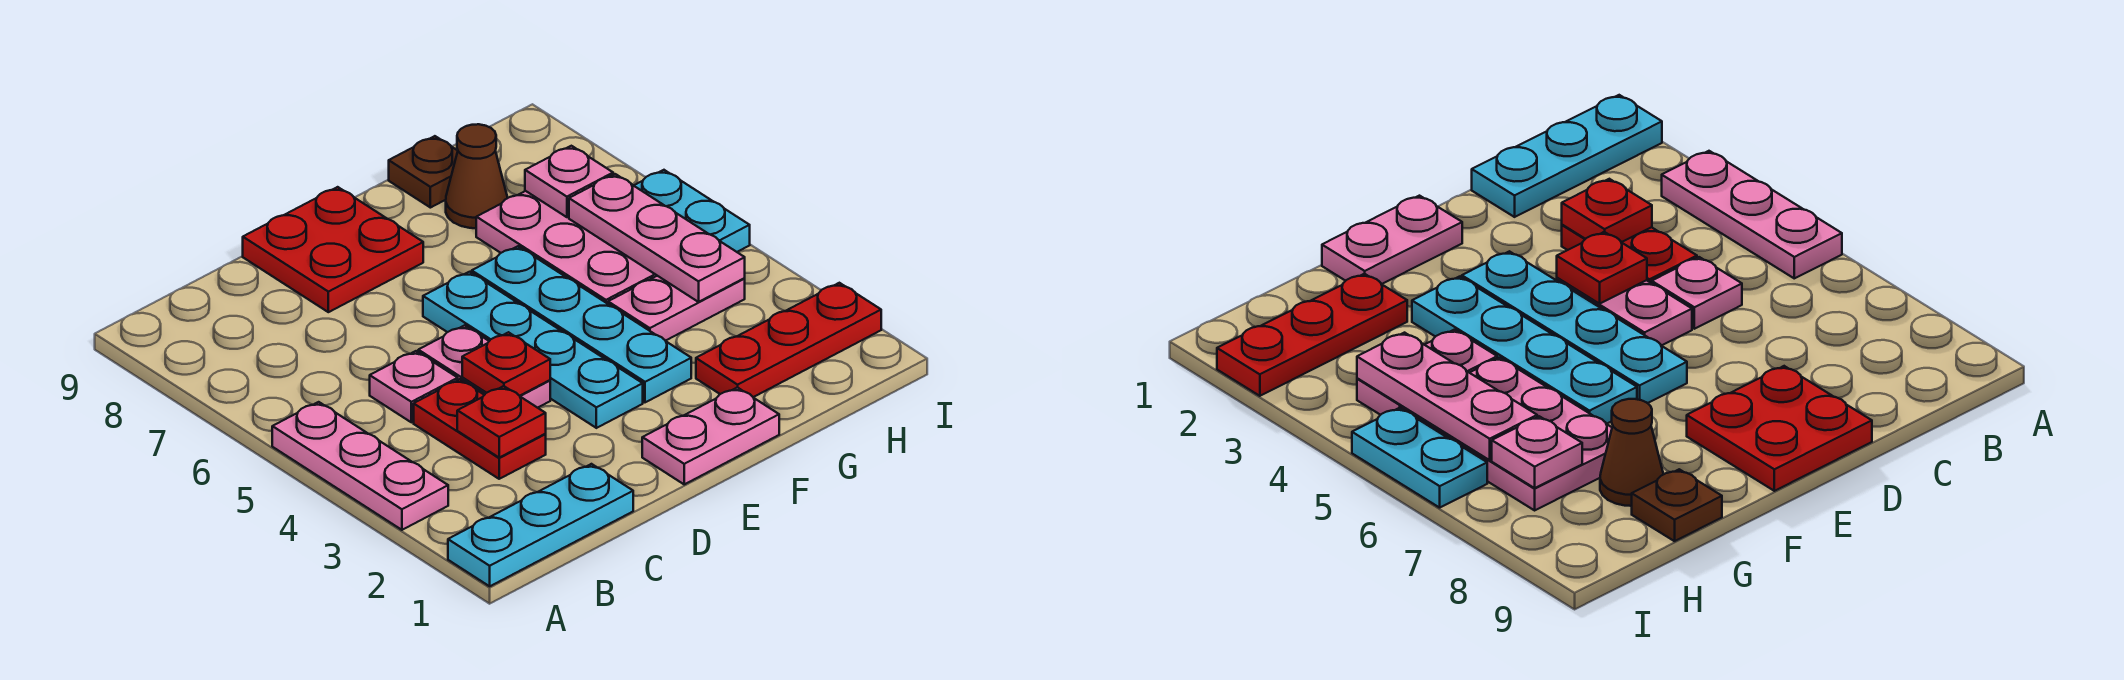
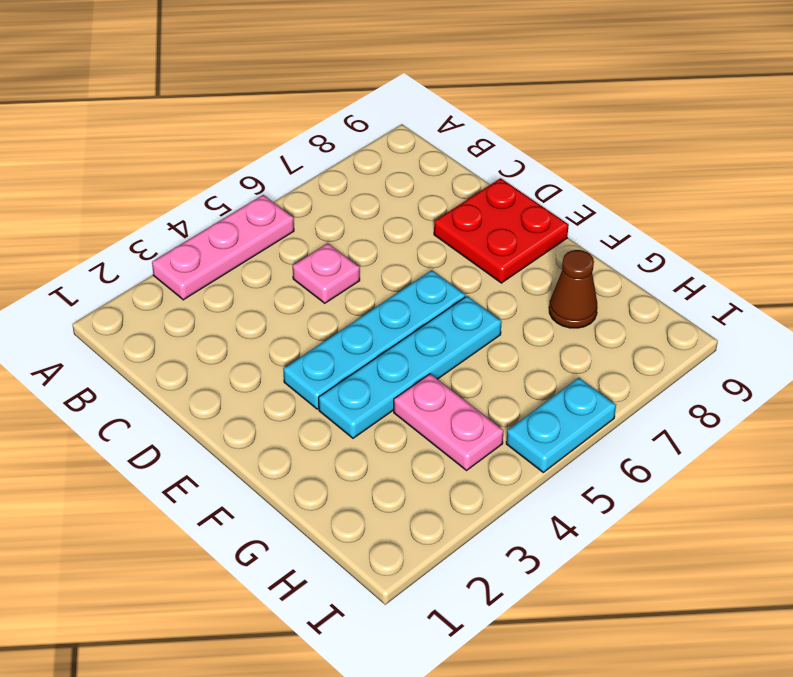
none -> cyan plate A1:C1 level 1
none -> red plate C3:C4 level 1
none -> pink plate D4:D5 level 1

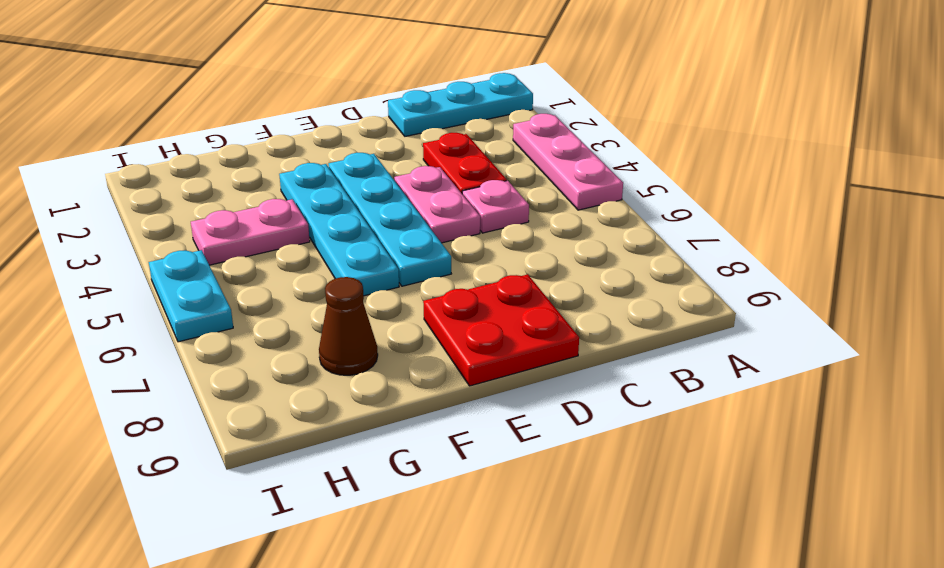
none -> pink plate E1:F1 level 1
none -> red plate G2:I2 level 1
none -> pink plate G5:H7 level 1

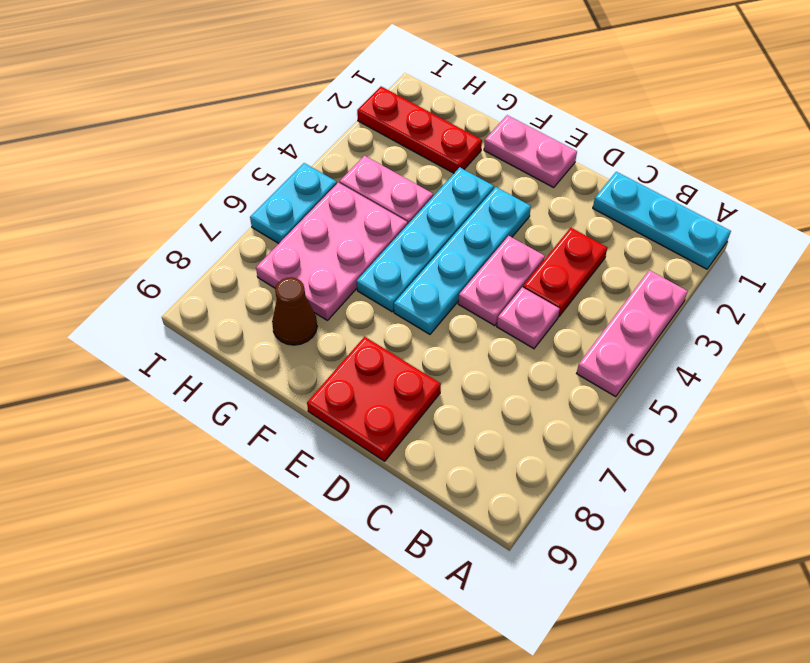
none -> brown plate G9 level 1
none -> red plate C3 level 2
none -> red plate D4 level 2

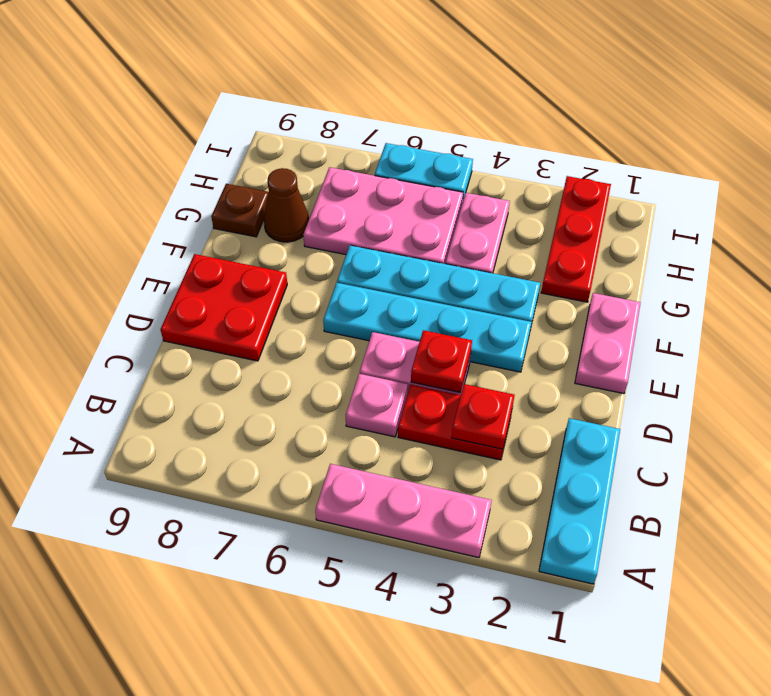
none -> pink plate H4:H6 level 2
none -> pink plate H7 level 2

